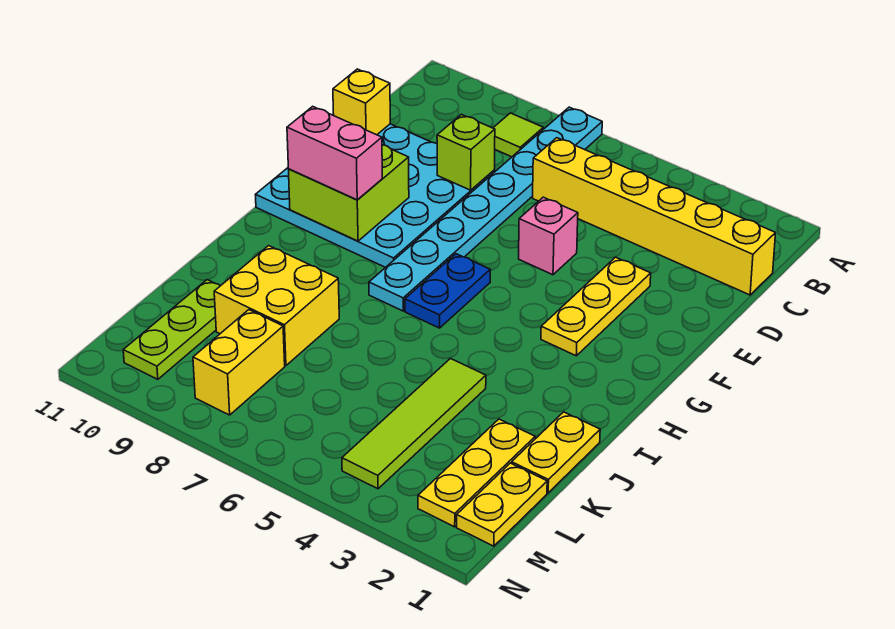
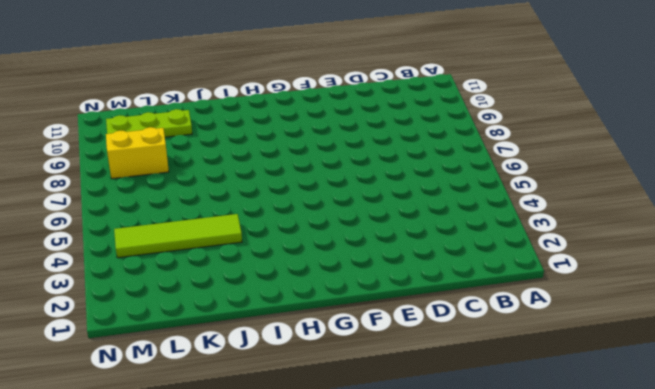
none -> cyan plate A7:H7 level 1
none -> lime tile B8 level 1
none -> yellow brick C1:C6 level 1

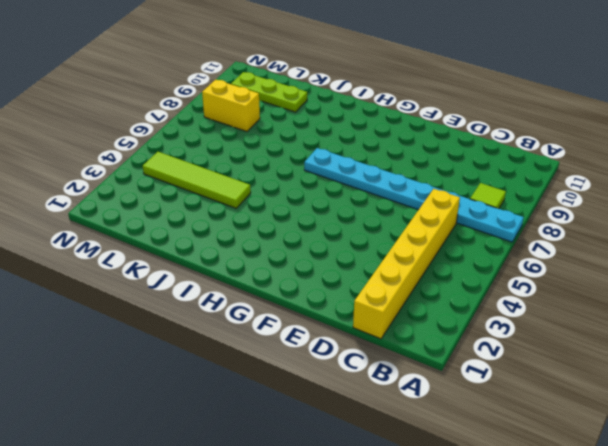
none -> cyan plate D8:G11 level 1
none -> yellow plate E3:G3 level 1
none -> pink brick E5 level 1

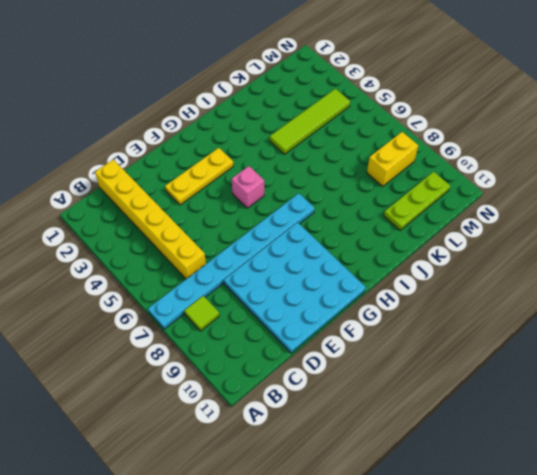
pink brick G5 level 1 -> pink brick E5 level 1
none -> blue plate G6:H6 level 1
none -> yellow plate J1:K1 level 1
none -> yellow brick J8:K9 level 1

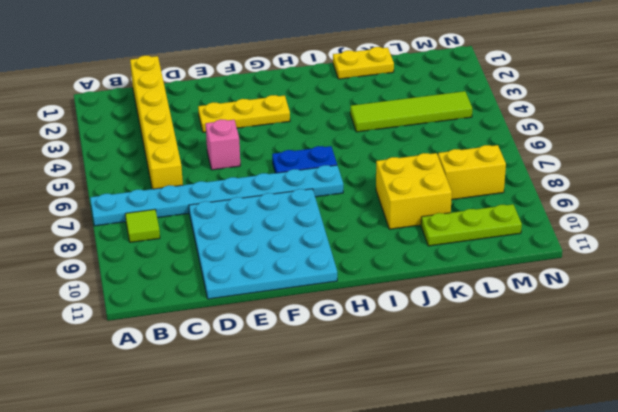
none -> yellow plate K2:M2 level 1
none -> yellow plate L1:M1 level 1
none -> lime brick D8 level 2

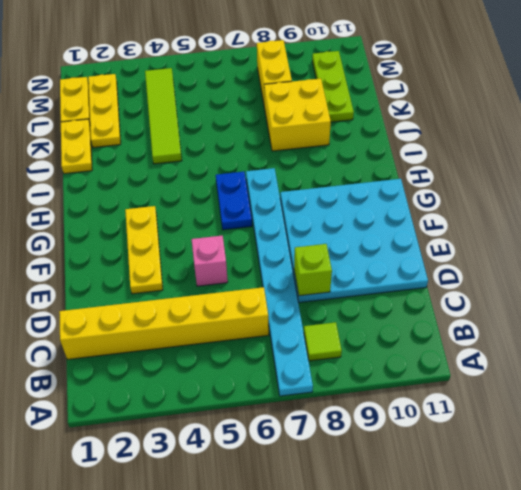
none -> yellow brick D11 level 2
none -> lime brick F9:G10 level 2
none -> pink brick G9:G10 level 3

